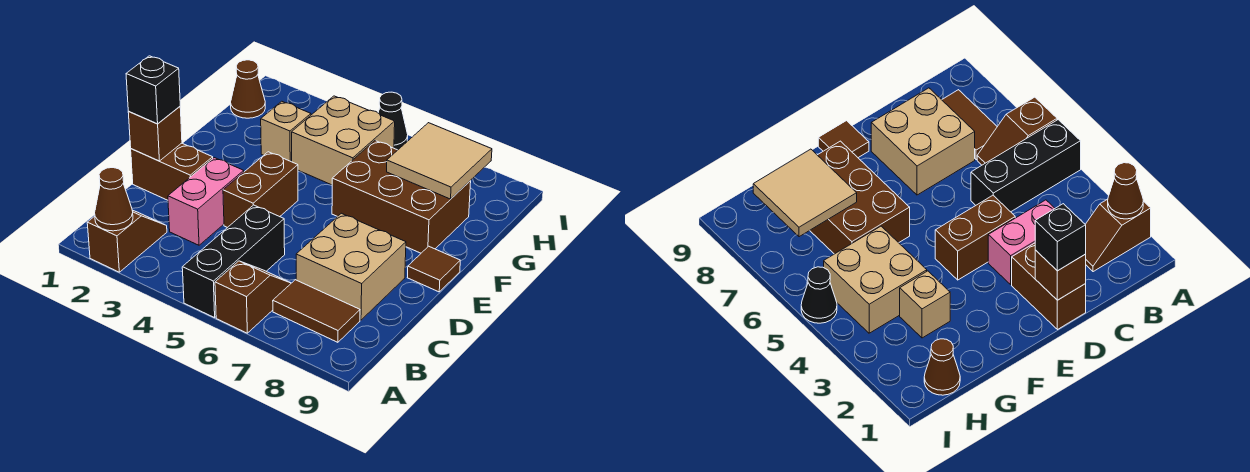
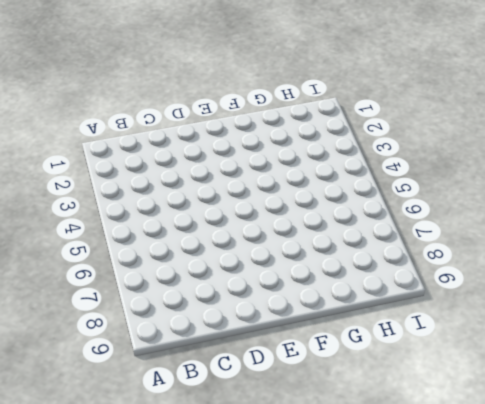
none -> brown slope A2:B2 level 1 top A
none -> black brick A5:C5 level 1
none -> brown slope A6:B6 level 1 top A

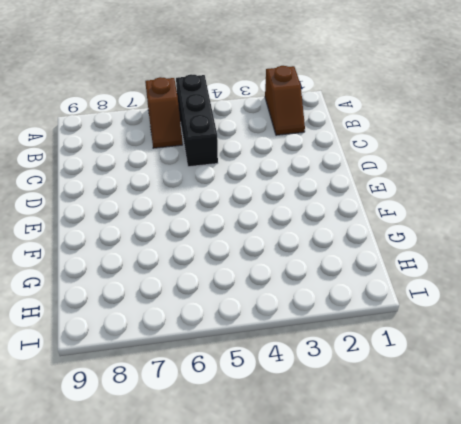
none -> brown tile B7:B8 level 1
none -> pink brick C3:D3 level 1
none -> tan brick C7:D8 level 1

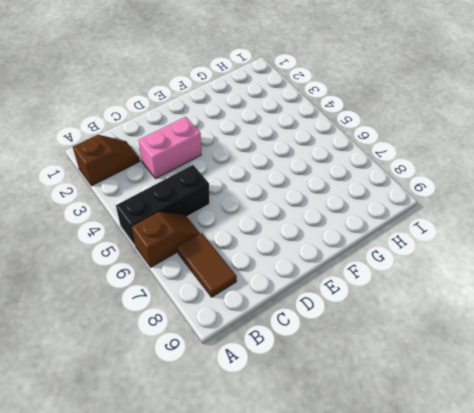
none -> tan brick C7:D8 level 1
none -> brown brick D1:D2 level 1
none -> brown brick D4:E4 level 1

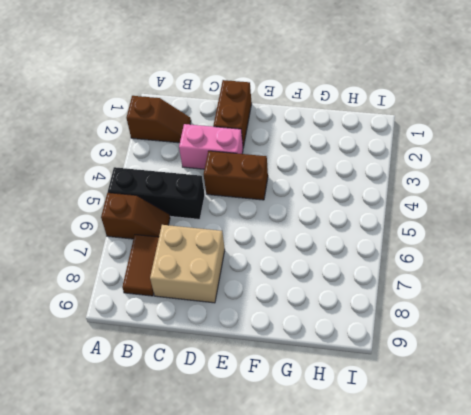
none -> brown tile E9 level 1
none -> brown brick F6:G8 level 1
none -> tan brick G3 level 1

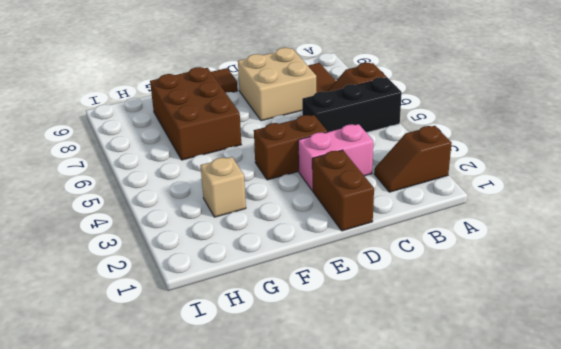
none -> tan brick G4:H5 level 1
none -> brown cone H1 level 1
none -> black cone I5 level 1

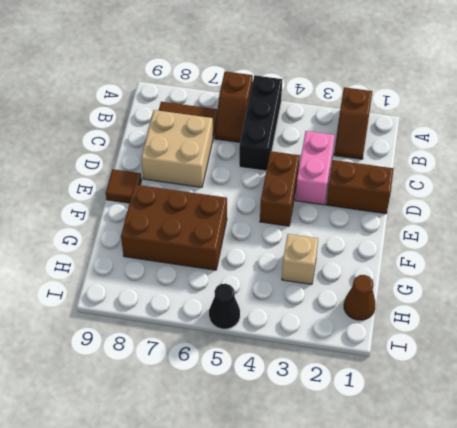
none -> tan brick G4:H5 level 1
none -> brown cone A2 level 2
none -> brown brick D1 level 2

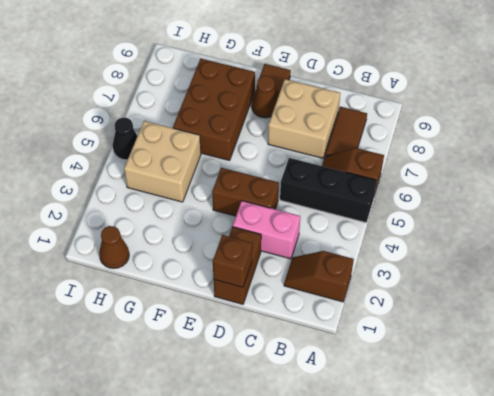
brown cone E8 level 1 -> brown cone A2 level 2
none -> tan brick G3 level 1
none -> tan tile G7:H8 level 2
none -> black brick D1 level 3

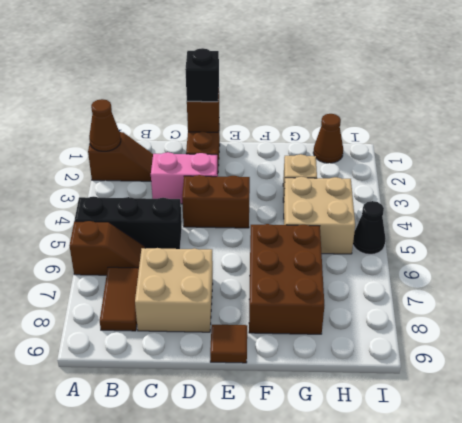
none -> tan tile G7:H8 level 2

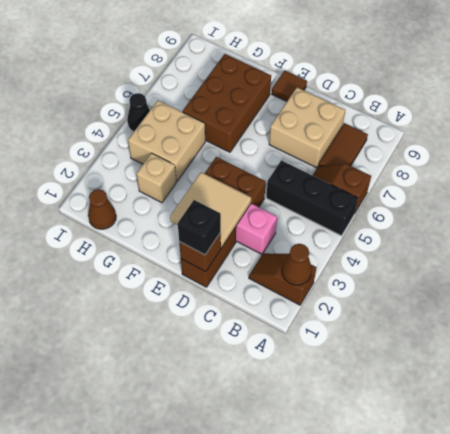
tan tile D2:E3 level 2 -> tan tile G7:H8 level 2

